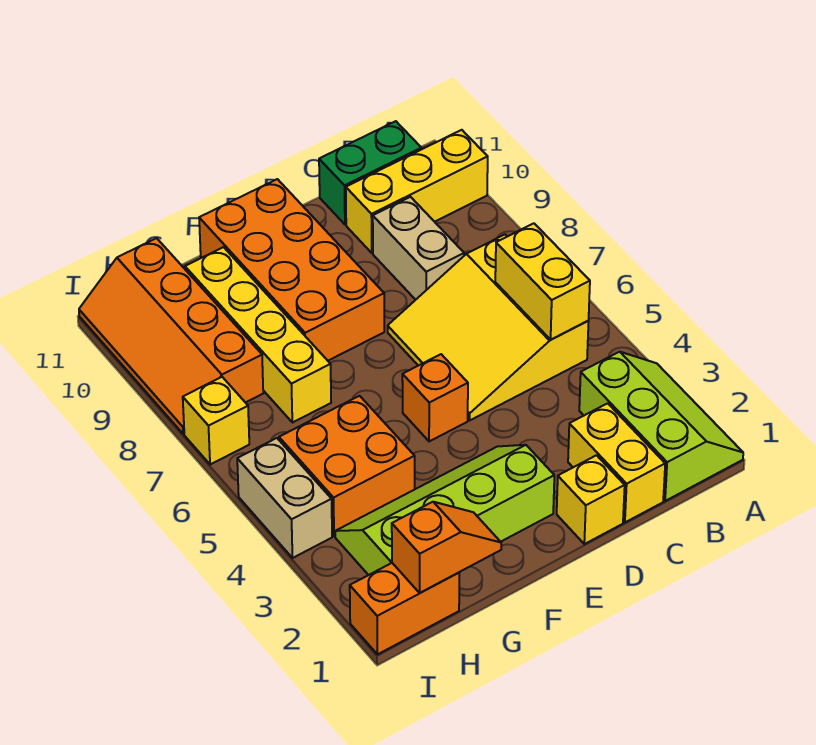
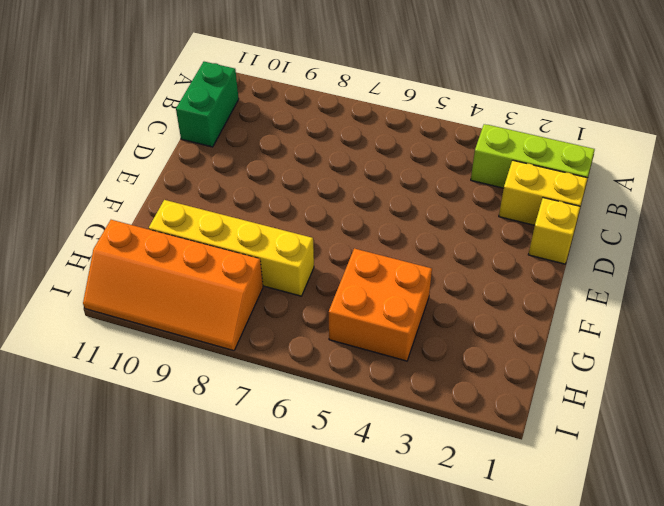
none -> yellow brick A10:C10 level 1
none -> yellow slope B5:D7 level 1 top B
none -> tan brick C8:C9 level 1

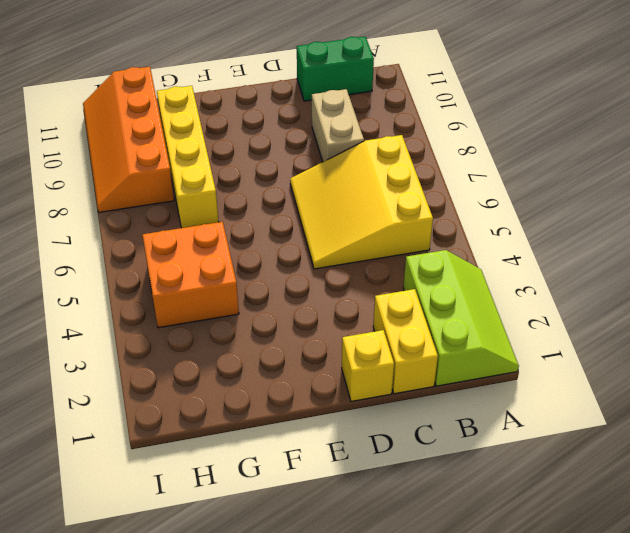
none -> yellow brick A10:C10 level 1
none -> lime slope E2:H3 level 1 top 2
none -> orange brick E5 level 1

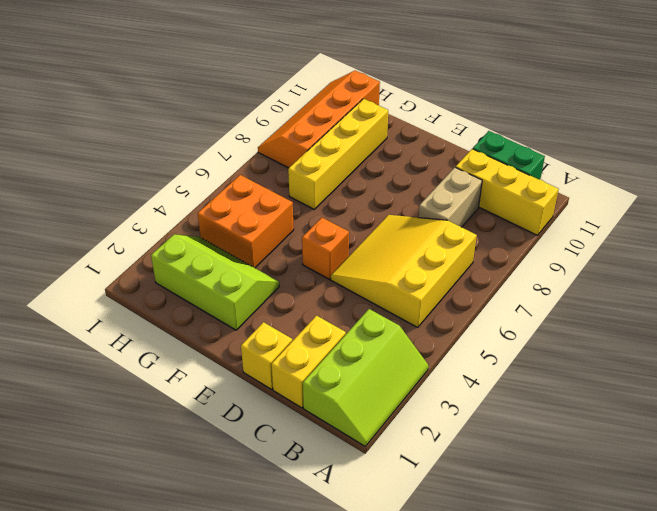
lime slope F2:H3 level 1 top 2 -> lime slope E2:H3 level 1 top 2
none -> orange brick E8:F11 level 1
none -> orange brick H1:I1 level 1
none -> tan brick I4:I5 level 1

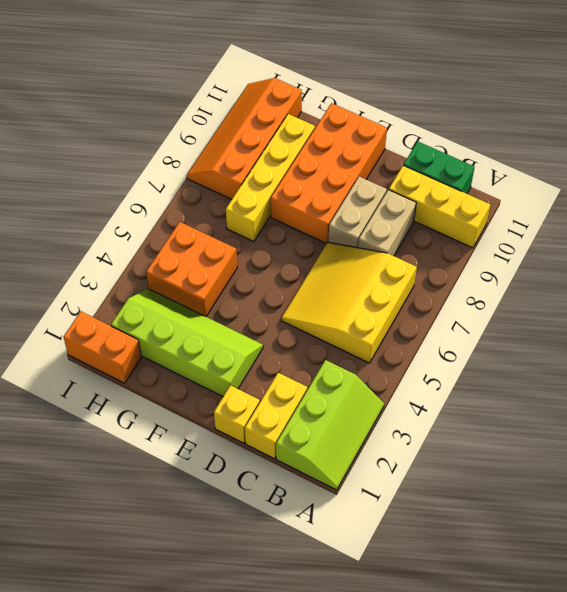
tan brick D8:D9 level 1 -> tan brick I4:I5 level 1
none -> orange brick E5 level 1
none -> yellow brick I7 level 1
none -> yellow brick B5:B6 level 2

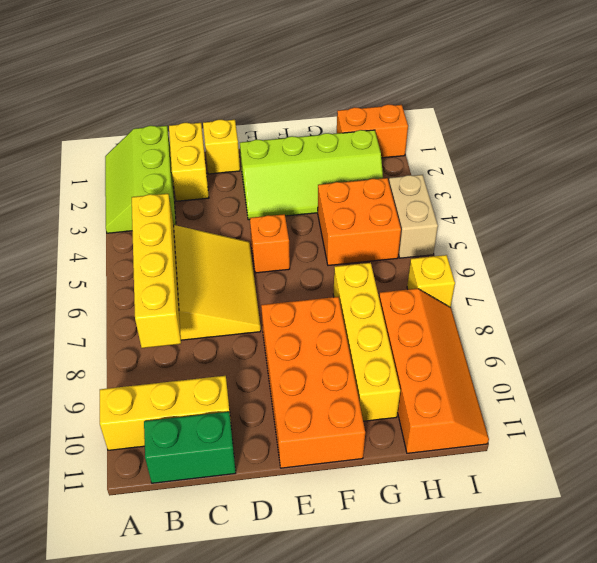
yellow brick B5:B8 level 2 -> yellow brick B5:B6 level 2
none -> tan brick C8:C9 level 1
none -> orange slope G1:H1 level 2 top H

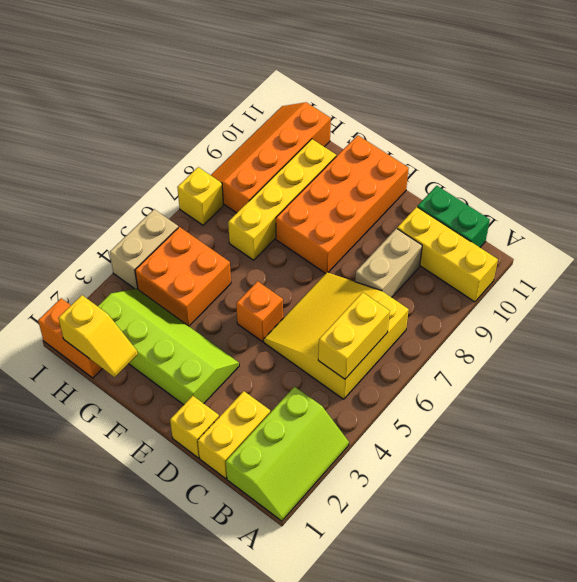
yellow slope G1:H1 level 2 top H -> orange slope G1:H1 level 2 top H

